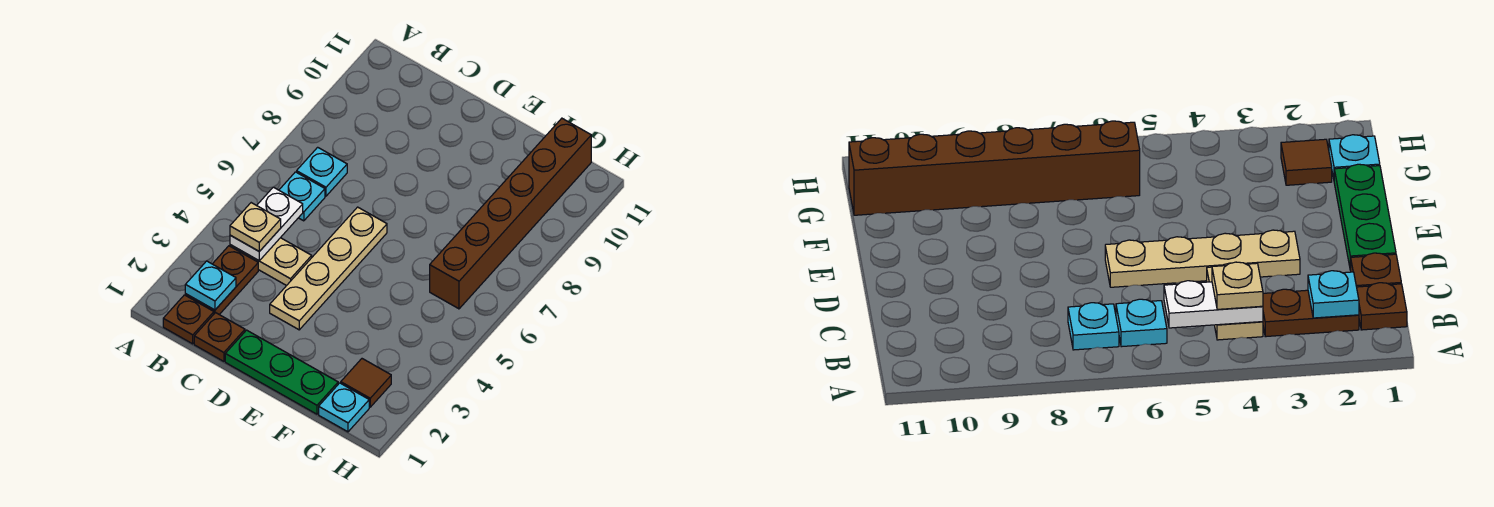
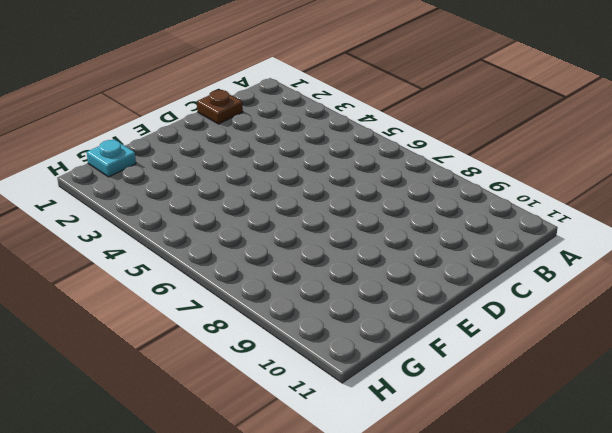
none -> brown plate B1 level 1
none -> brown plate B2:B3 level 1
none -> tan plate B4:C4 level 1

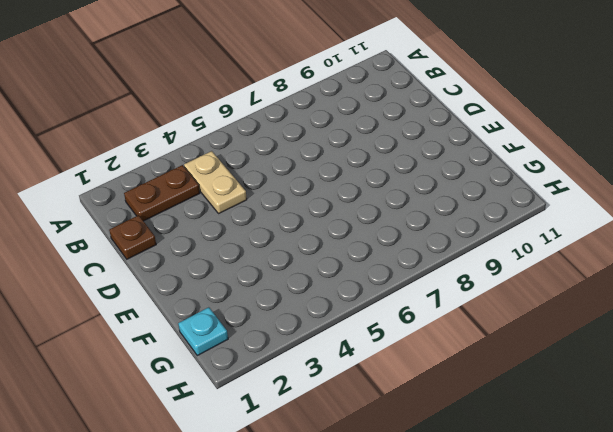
none -> brown plate B1 level 1
none -> cyan plate B6 level 1
none -> cyan plate B7 level 1

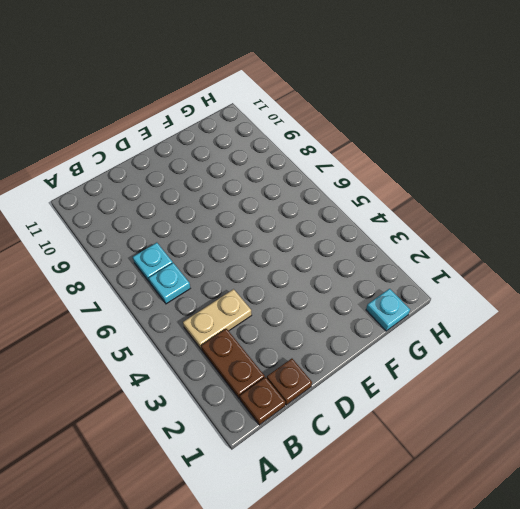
none -> green plate D1:F1 level 1
none -> tan plate D3:D6 level 1
none -> brown tile G2 level 1

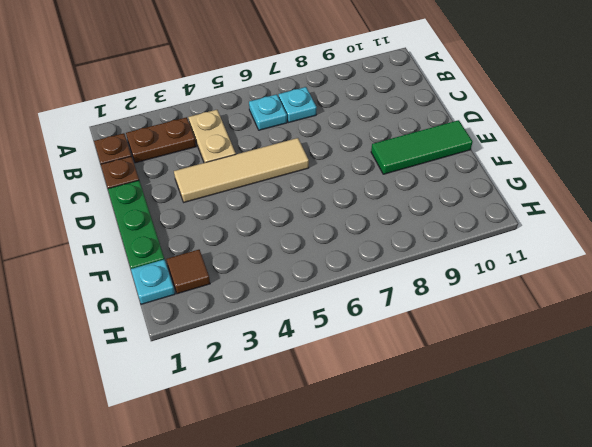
tan tile D3:D6 level 1 -> tan plate D3:D6 level 1
green tile E9:E11 level 1 -> none
none -> brown brick G6:G11 level 1
none -> cyan plate B2 level 2
none -> white plate B4:B5 level 2

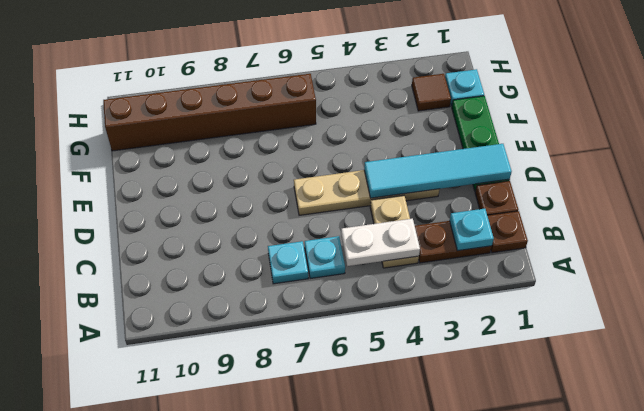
cyan tile D1:D4 level 2 -> none
none -> tan plate B4 level 3

